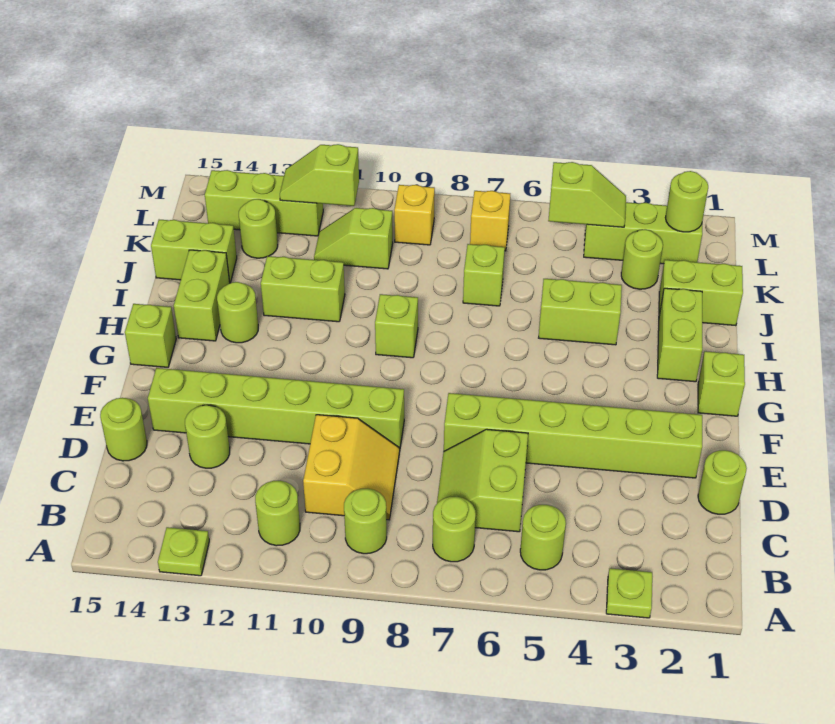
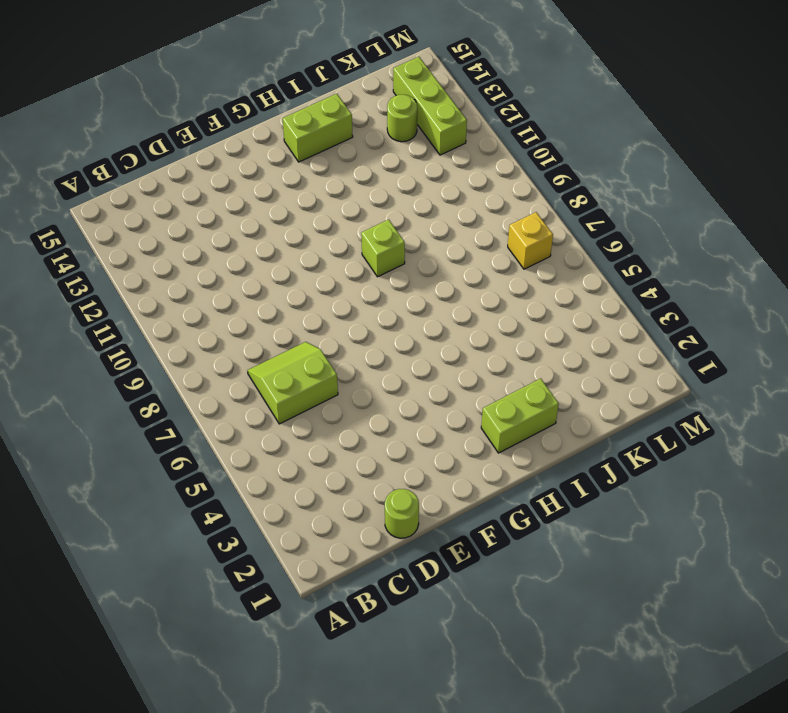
none -> lime plate A3 level 1
none -> lime plate A13 level 1
none -> lime round brick B5 level 1
none -> lime round brick B7 level 1

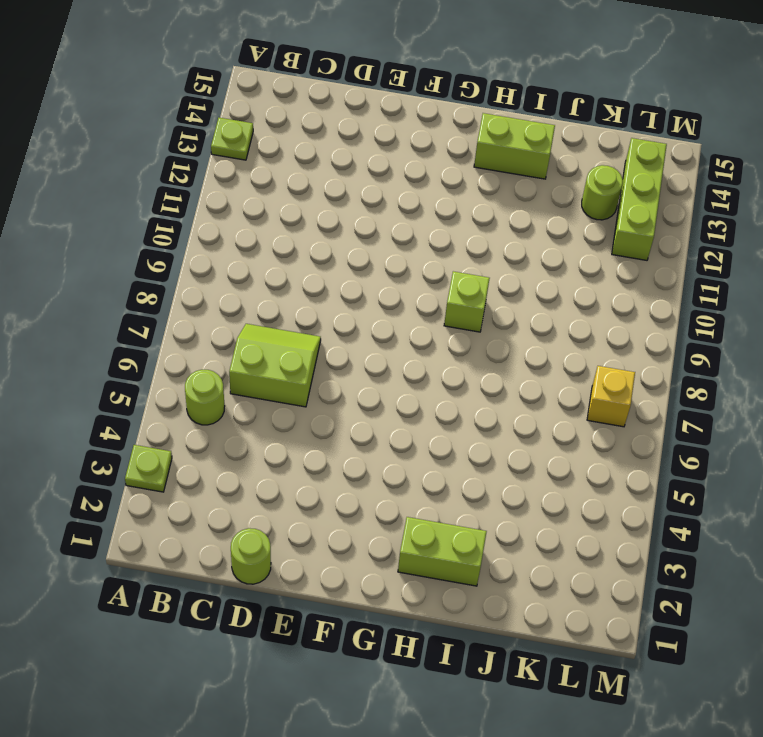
none -> lime round brick B7 level 1
none -> lime round brick B9 level 1
none -> lime round brick B11 level 1
none -> yellow slope C9:D10 level 1 top 10

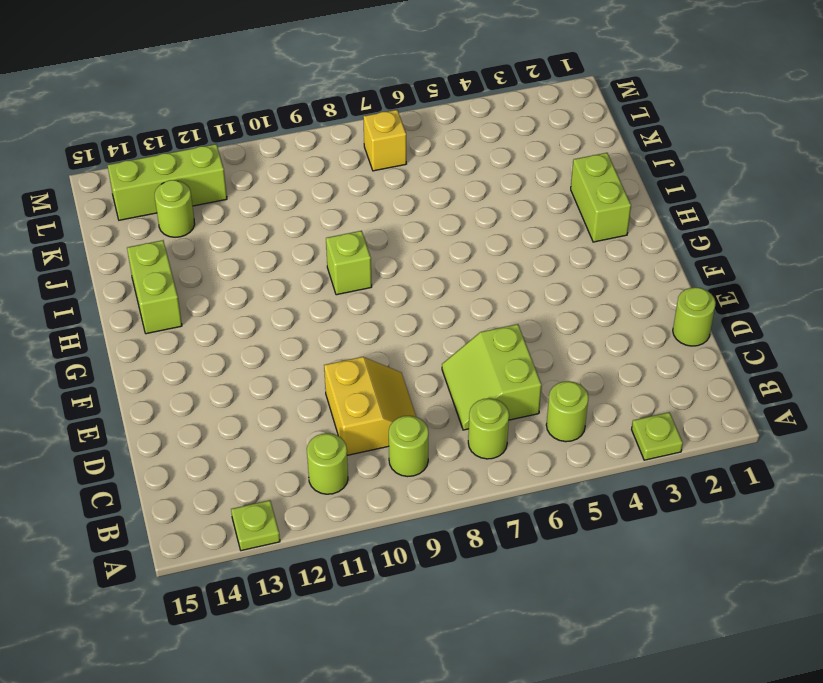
none -> lime round brick D13 level 1
none -> lime round brick D15 level 1
none -> lime brick E2:E7 level 1
none -> lime brick E9:E14 level 1

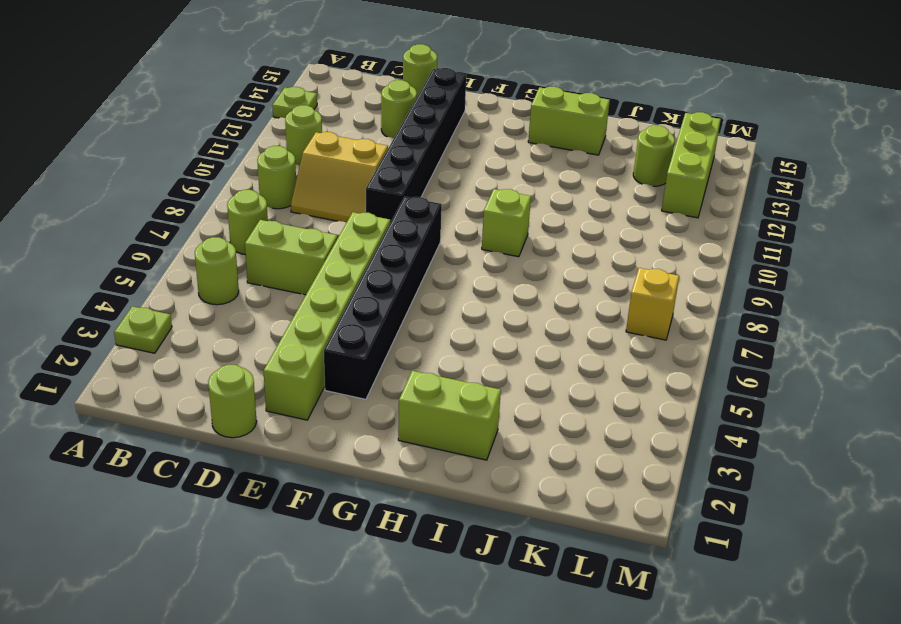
black brick E9:E14 level 1 -> lime brick E9:E14 level 1
black brick F3:F8 level 1 -> none
none -> lime brick G1 level 1
none -> lime brick G15 level 1
none -> lime round brick H13 level 1
none -> lime brick I4:I5 level 1

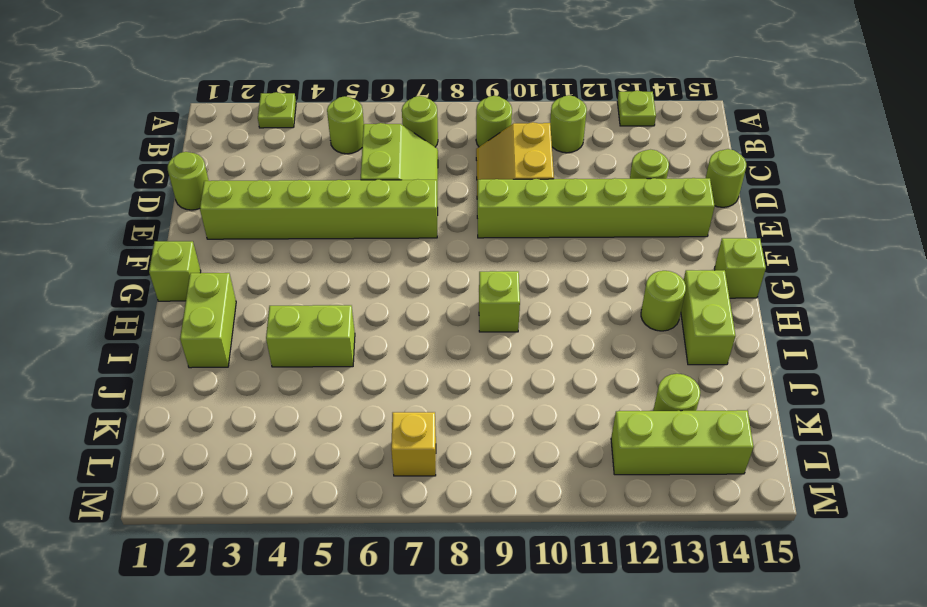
none -> lime brick I11:I12 level 1
none -> lime brick J1:J2 level 1
none -> lime brick J7 level 1
none -> lime brick J14:J15 level 1

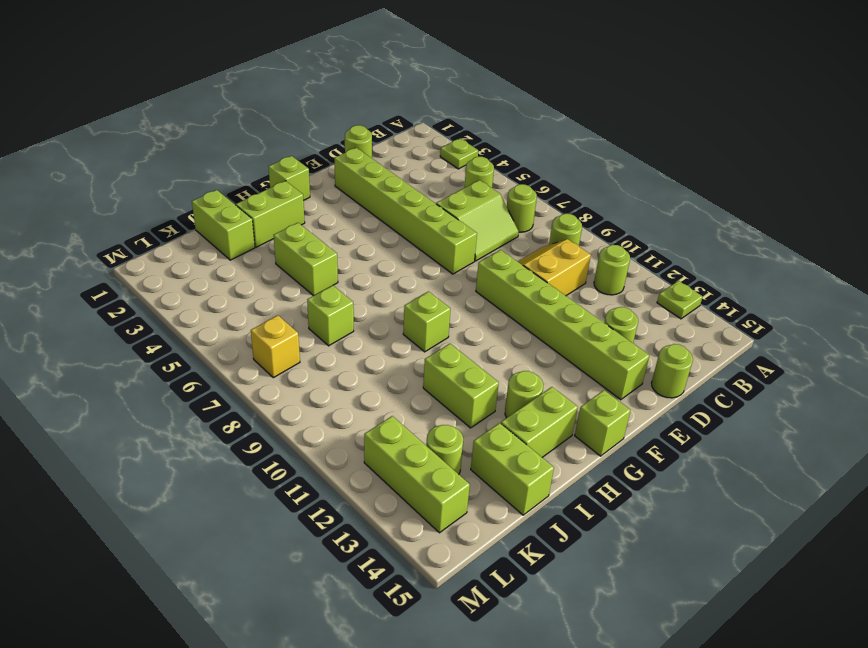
none -> lime round brick K3 level 1
none -> lime slope K10:K11 level 1 top 10
none -> lime brick L2:L4 level 1
none -> yellow brick L9 level 1

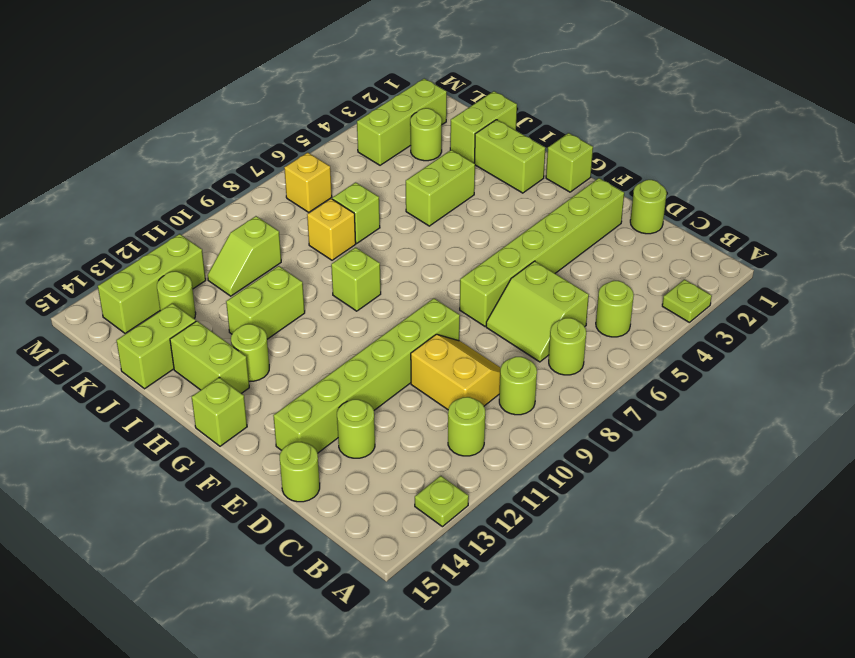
yellow brick J8 level 1 -> yellow brick L9 level 1
none -> lime round brick L2 level 2
none -> lime slope L4:L5 level 2 top 5
none -> lime slope L11:L12 level 2 top 11

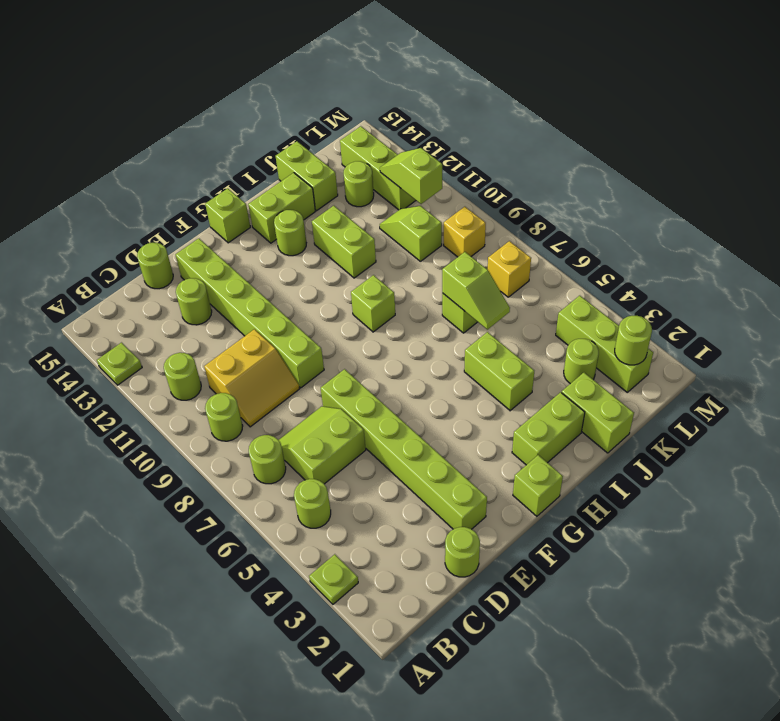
lime slope J6:J7 level 2 top 7 -> lime slope L4:L5 level 2 top 5

